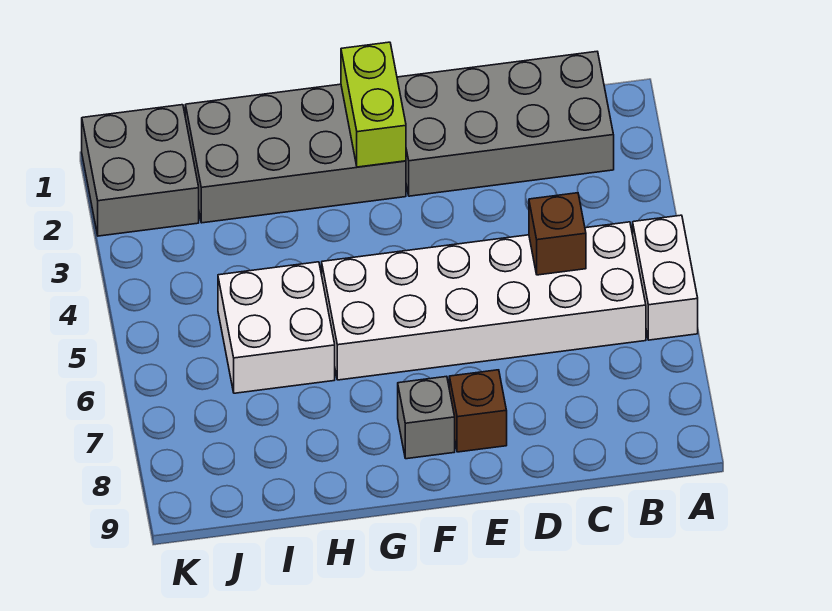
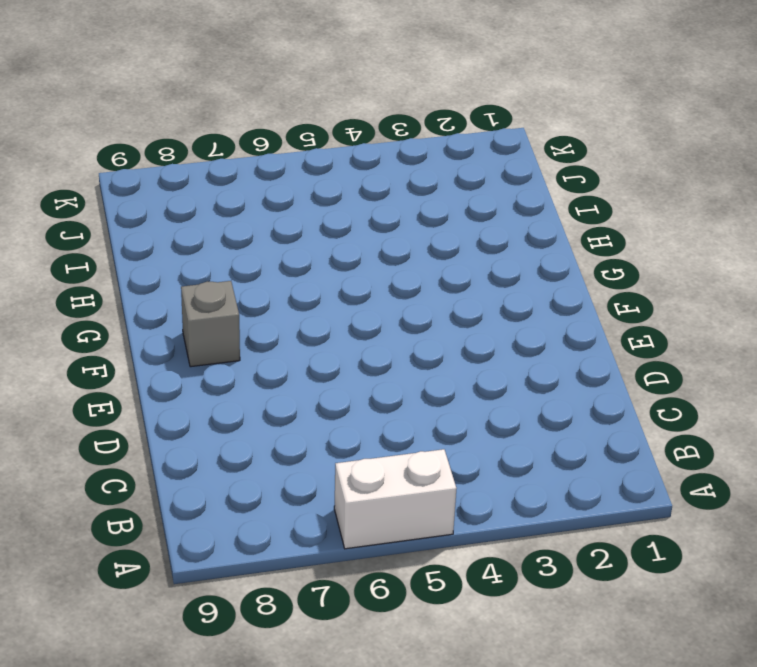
none -> grey brick B1:E2 level 1
none -> white brick B5:G6 level 1

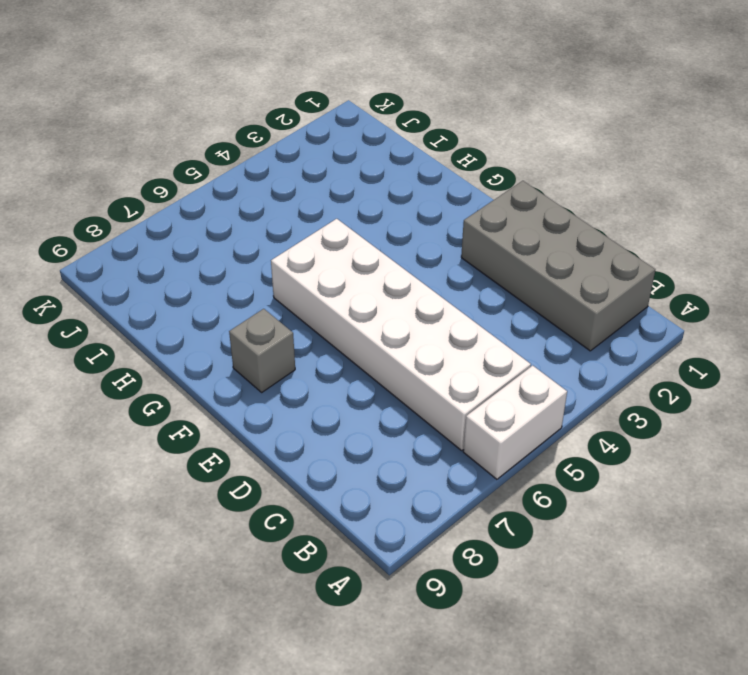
none -> brown brick E8 level 1
none -> grey brick F1:I2 level 1

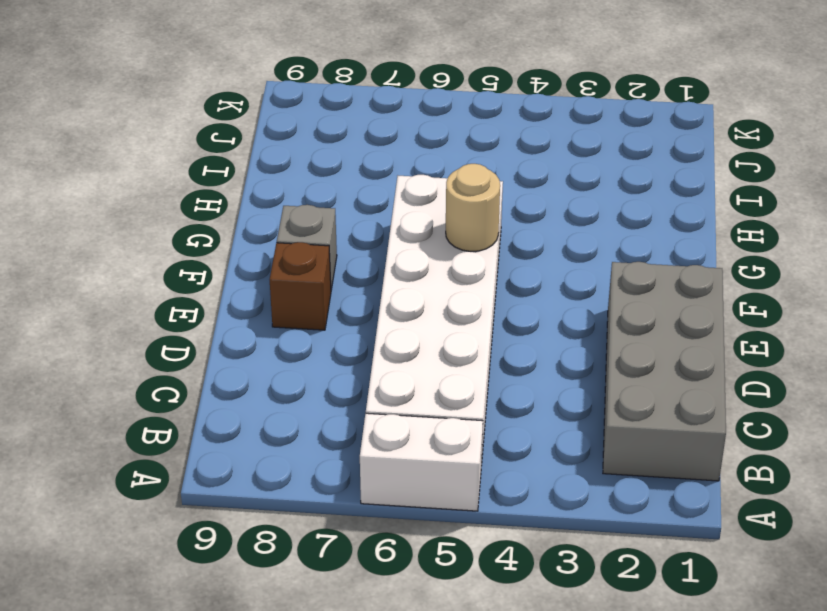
tan round brick F5 level 2 -> none
none -> grey brick F1:I2 level 1
none -> white brick H5:I6 level 1

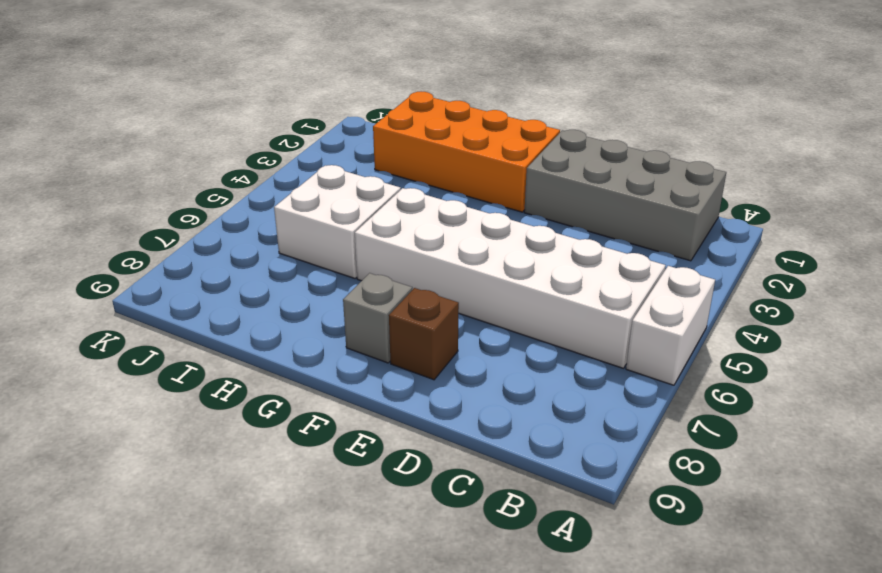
orange brick F1:I2 level 1 -> grey brick F1:I2 level 1
none -> grey brick J1:K2 level 1
none -> brown brick C5 level 2

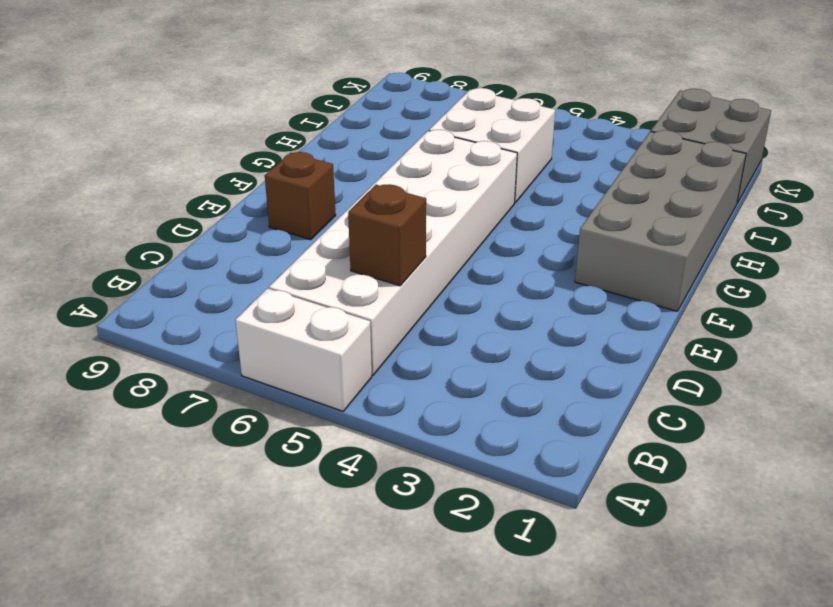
none -> grey brick B1:E2 level 1
none -> grey brick F8 level 1

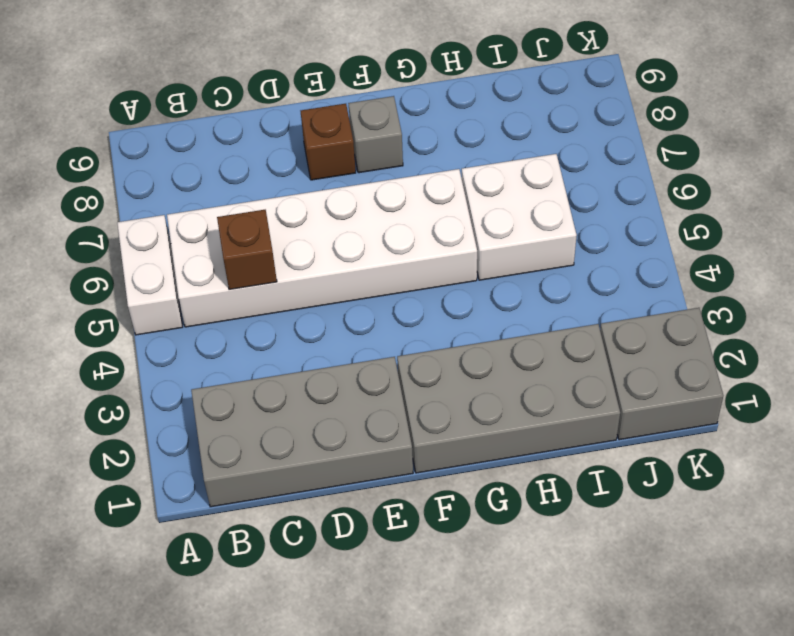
none -> lime brick F1:F2 level 2

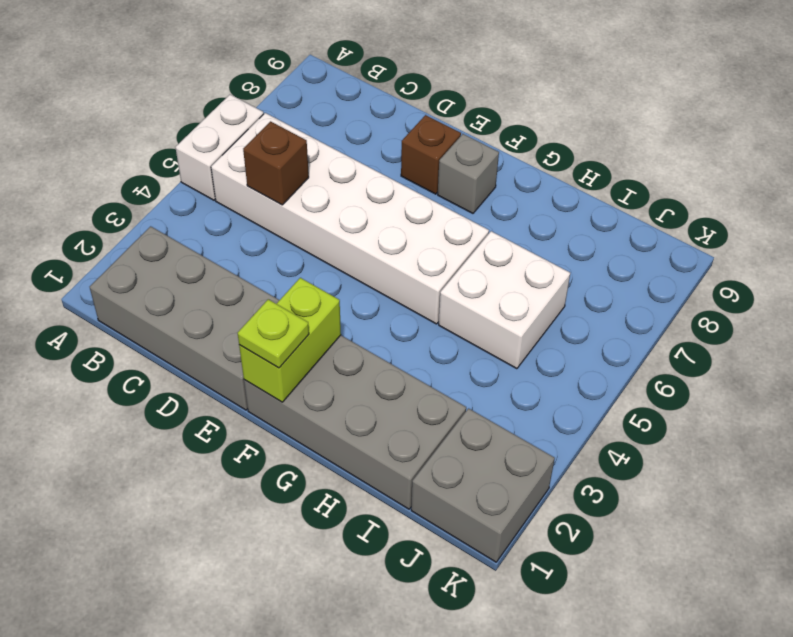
lime plate F1 level 3 -> none

